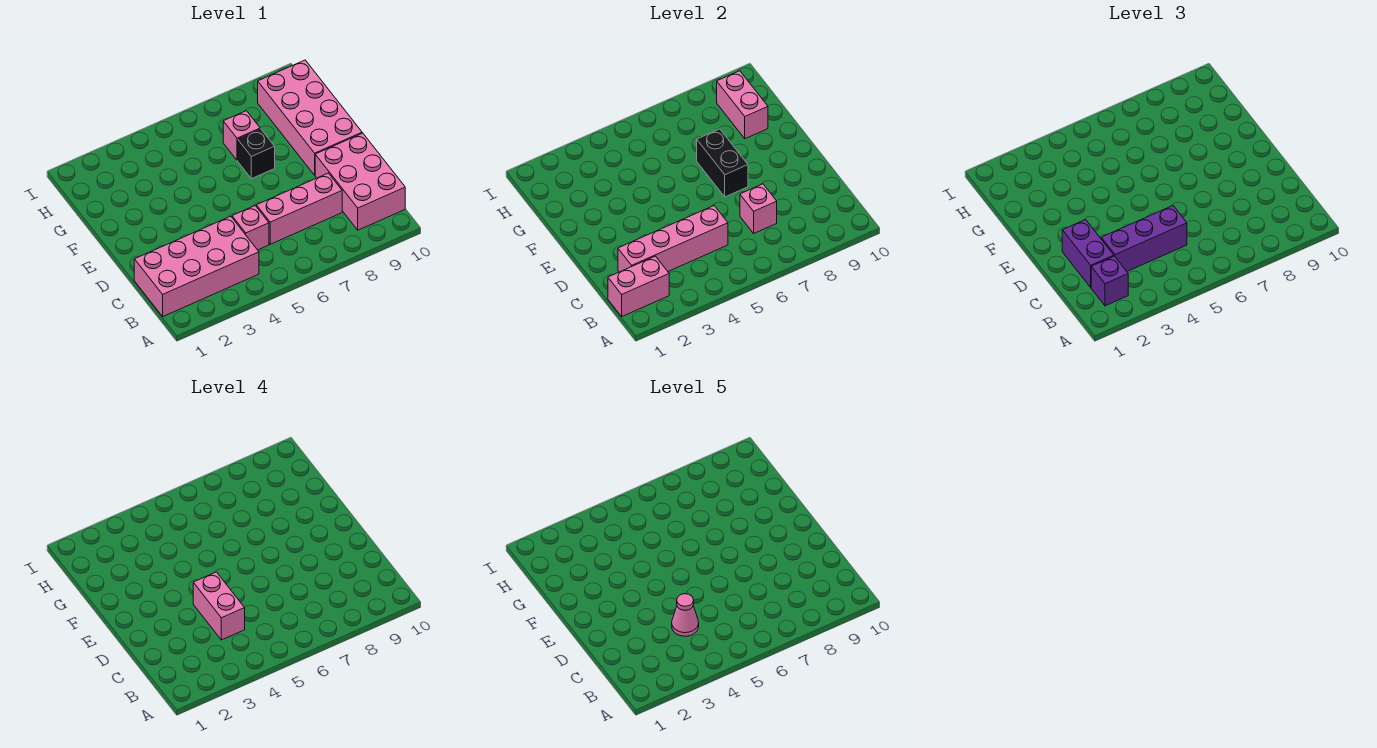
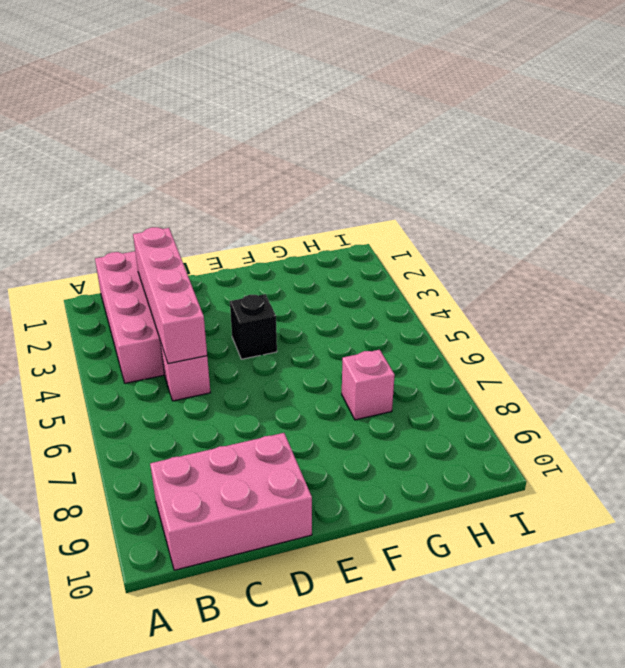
black brick E4 level 1 -> black brick F7 level 1
none -> pink brick C6:C8 level 1
none -> pink brick E9:H10 level 1
none -> pink brick B1:B2 level 2

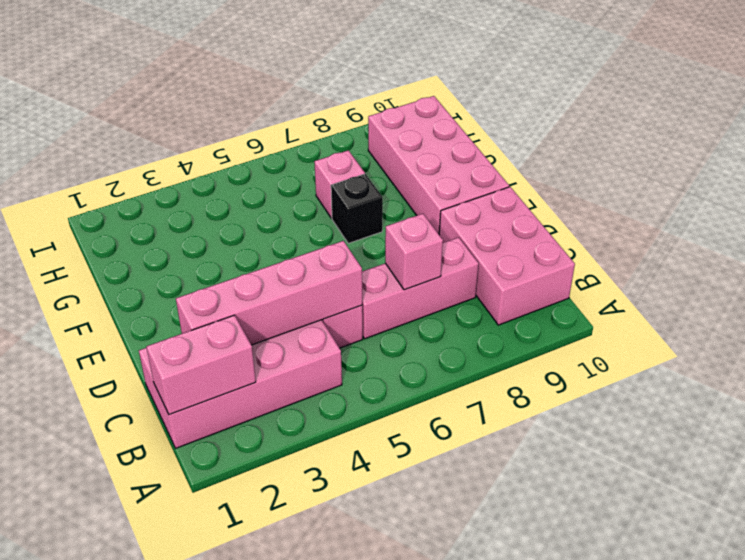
none -> black brick E7:F7 level 2
none -> pink brick G9:H9 level 2
none -> purple brick B2 level 3

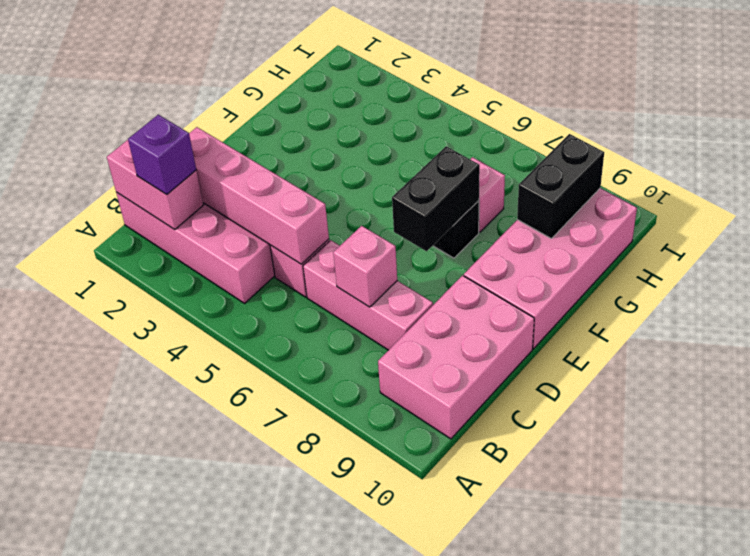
black brick G9:H9 level 2 -> pink brick G9:H9 level 2
none -> purple brick C2:D2 level 3
none -> purple brick C3:C5 level 3
none -> pink brick C4:D4 level 4

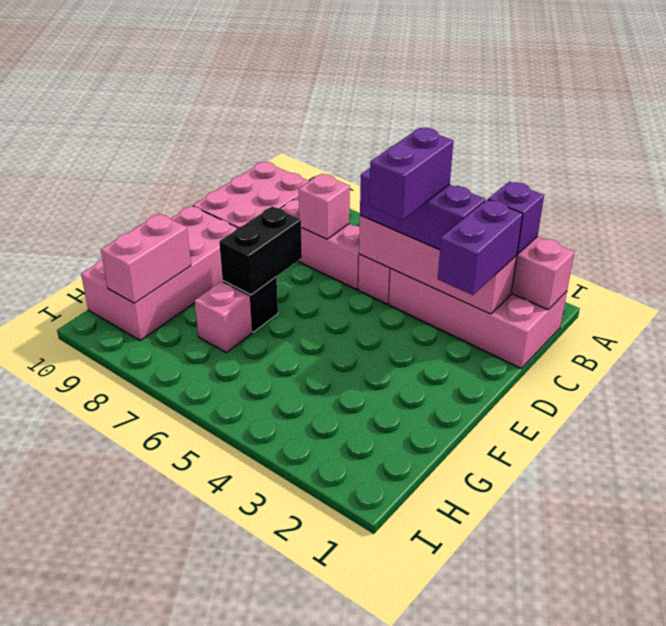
purple brick C4:D4 level 4 -> pink brick C4:D4 level 4
none -> pink cone C4 level 5

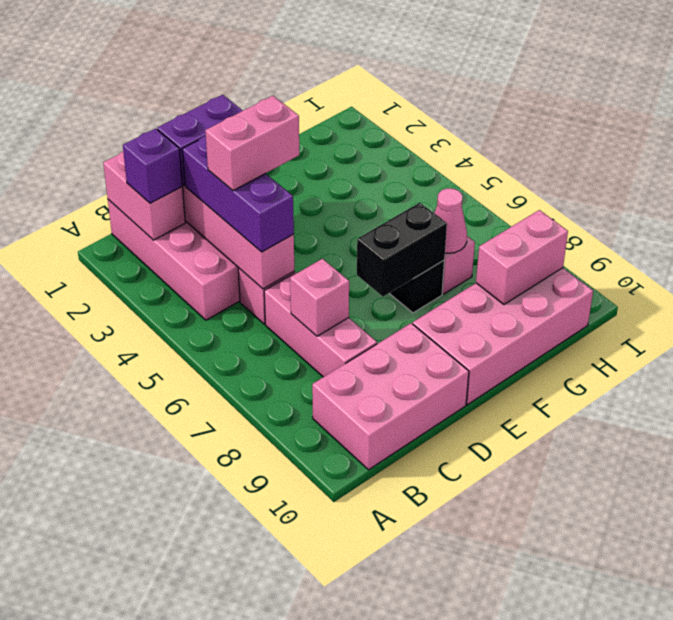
pink cone G7 level 2 -> pink cone C4 level 5

